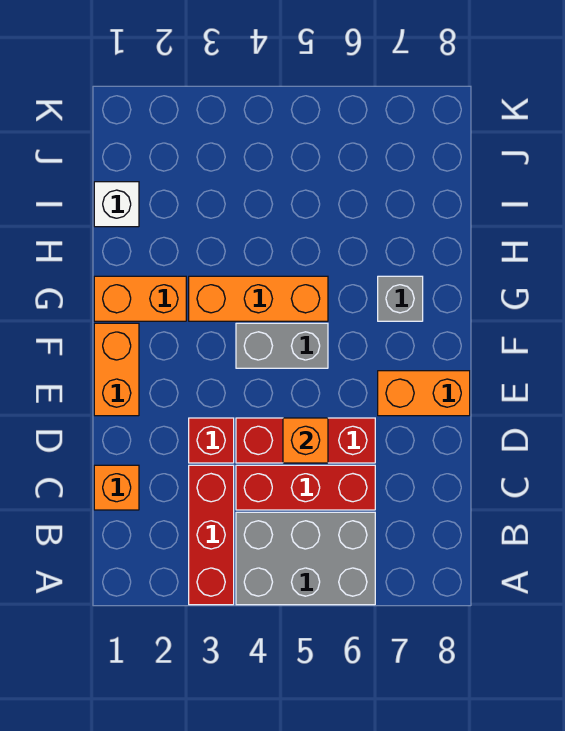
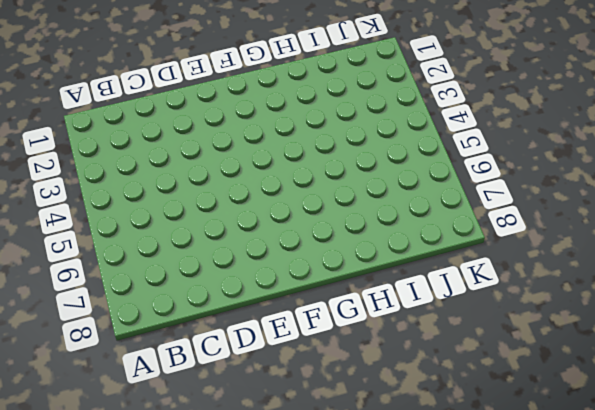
none -> red brick A3:C3 level 1
none -> grey brick A4:B6 level 1
none -> orange brick C1 level 1

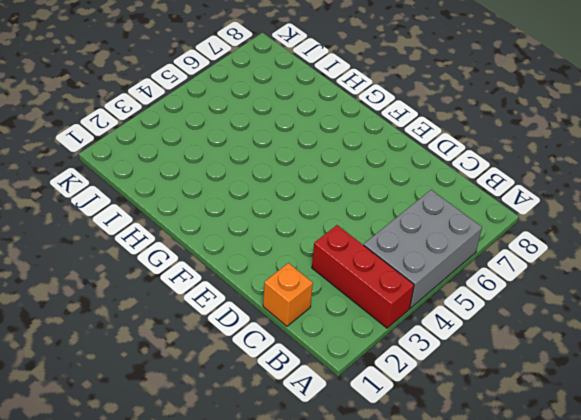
none -> red brick C4:C6 level 1
none -> red brick D3 level 1
none -> red brick D4:D6 level 1

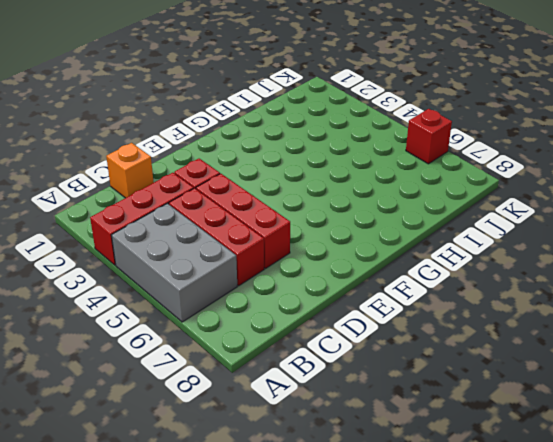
red brick K6 level 1 -> none
none -> orange brick E1:F1 level 1
none -> orange brick E7:E8 level 1
none -> grey brick F4:F5 level 1

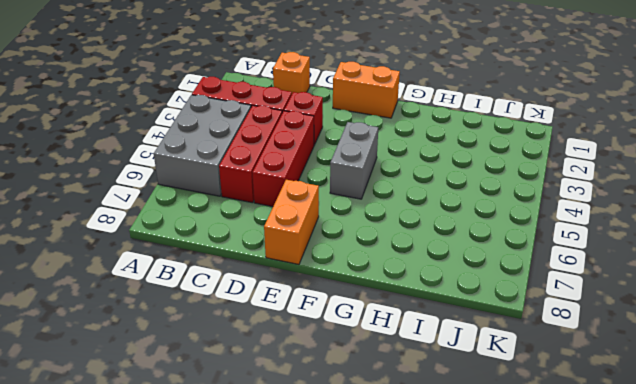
none -> orange brick G1:G2 level 1
none -> orange brick G3:G5 level 1
none -> grey brick G7 level 1

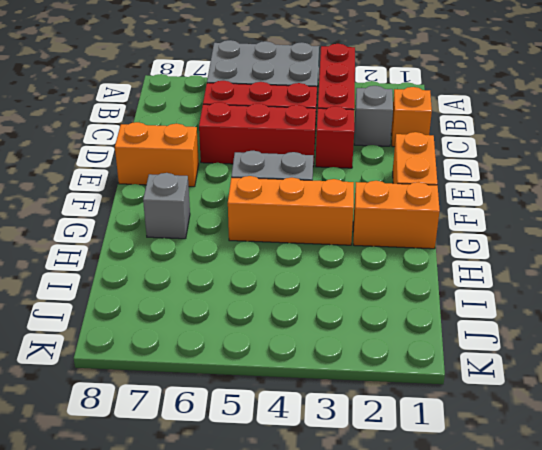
grey brick C2 level 1 -> none
none -> white brick I1 level 1
none -> orange brick D5 level 2

